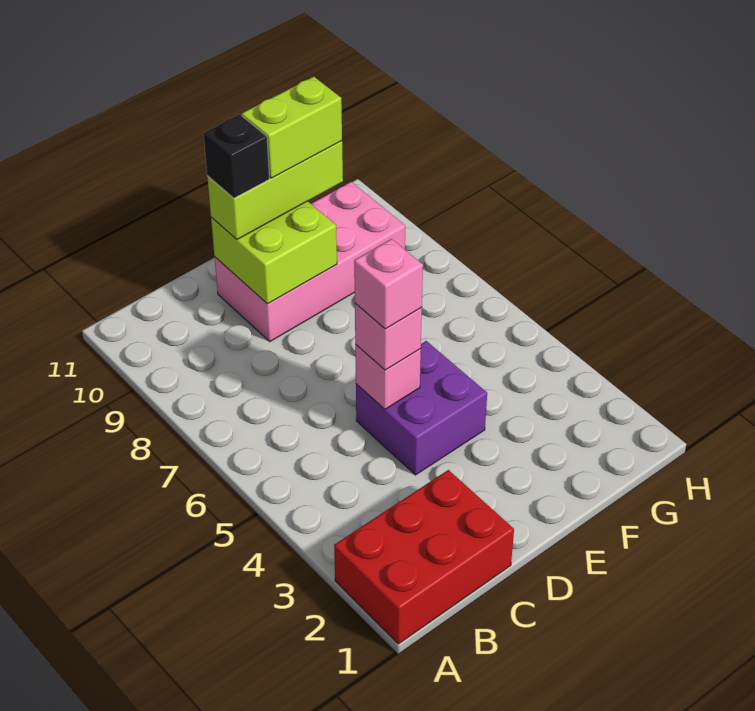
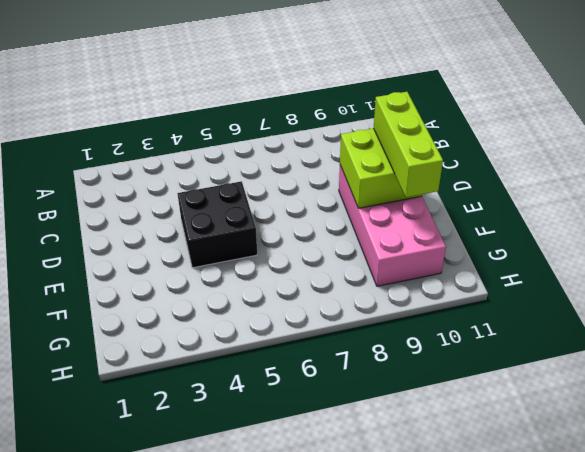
black brick D4:E5 level 1 -> purple brick D4:E5 level 1
none -> red brick A1:C2 level 1
none -> pink brick D5 level 2

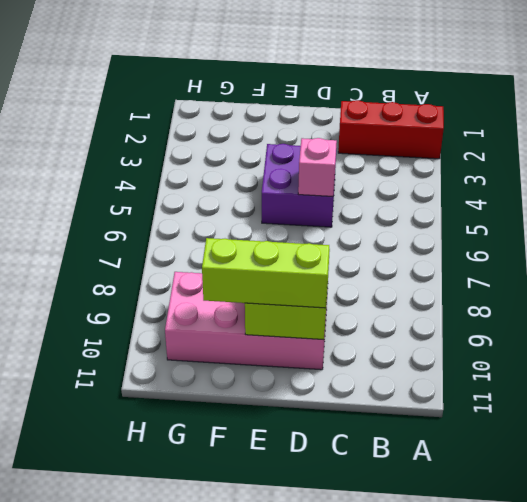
red brick A2:C2 level 1 -> red brick A1:C2 level 1
none -> pink brick D5 level 3
none -> pink brick D5 level 4

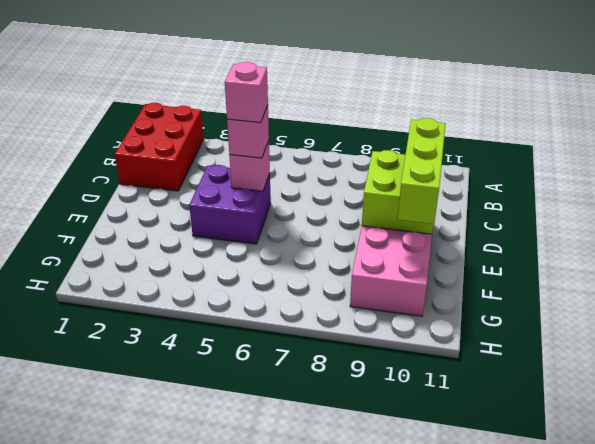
none -> black brick D10 level 4
none -> lime brick E10:F10 level 4

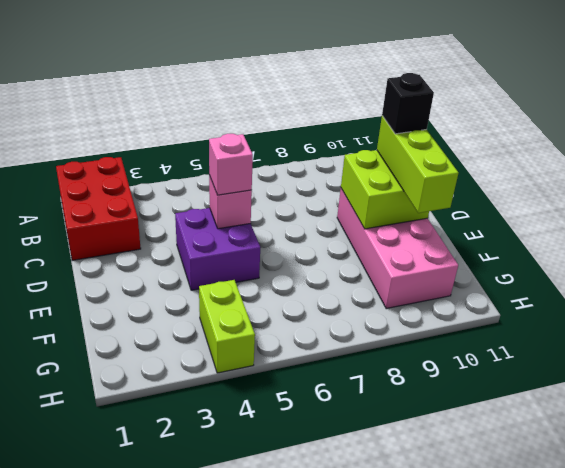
lime brick G4:H4 level 1 -> lime brick E10:F10 level 4
none -> pink brick D5 level 4

